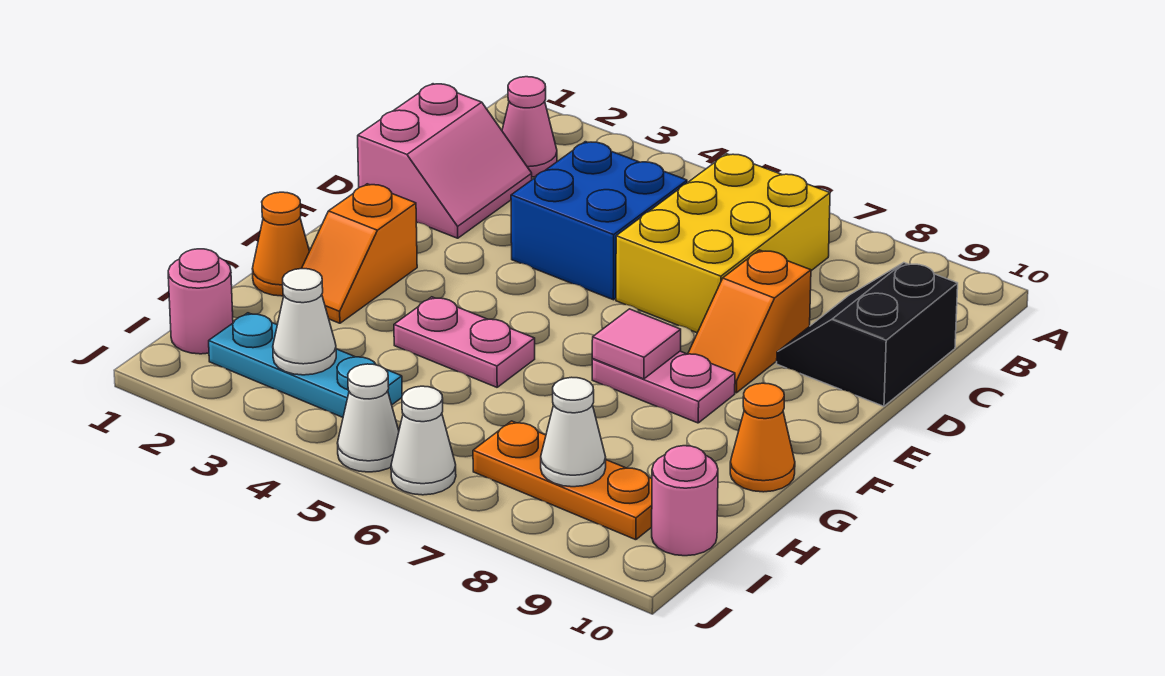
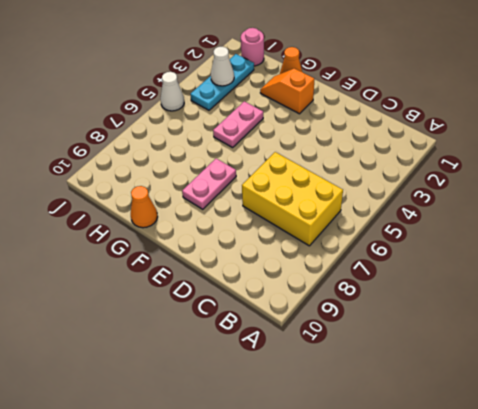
none -> pink cone B2 level 1
none -> pink slope C1:D2 level 1 top 1
none -> blue brick C4:D5 level 1

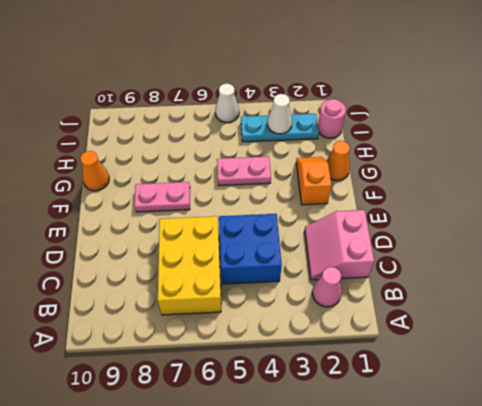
none -> black slope C9:D10 level 1 top 10
none -> orange slope D8:E8 level 1 top D
none -> orange plate I7:I9 level 1

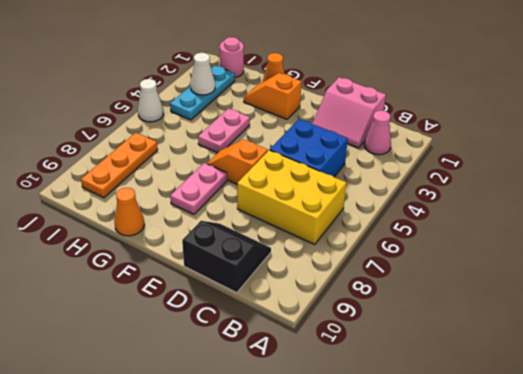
orange slope E6:F6 level 1 top E -> orange slope D8:E8 level 1 top D
none -> pink round brick I10 level 1
none -> white cone J6 level 1
none -> pink tile F7 level 2

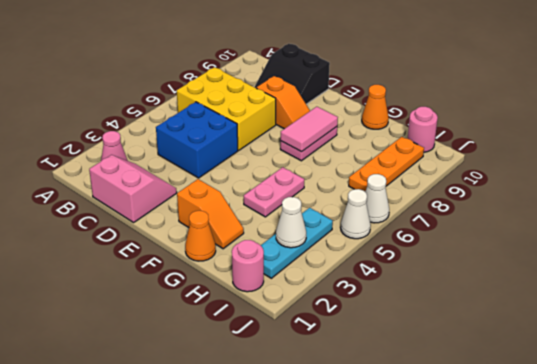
pink tile F7:F8 level 2 -> pink tile F7 level 2
none -> white cone I8 level 2

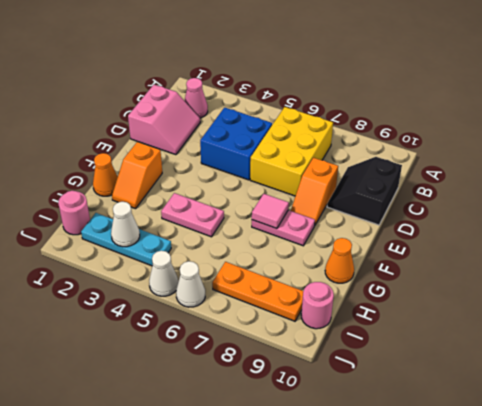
none -> white cone I8 level 2

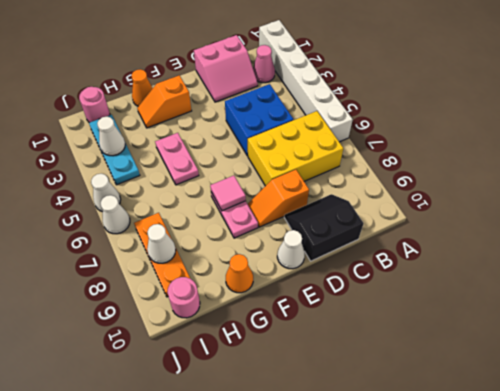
white brick A1:A6 level 1 -> none
white cone E10 level 1 -> none

